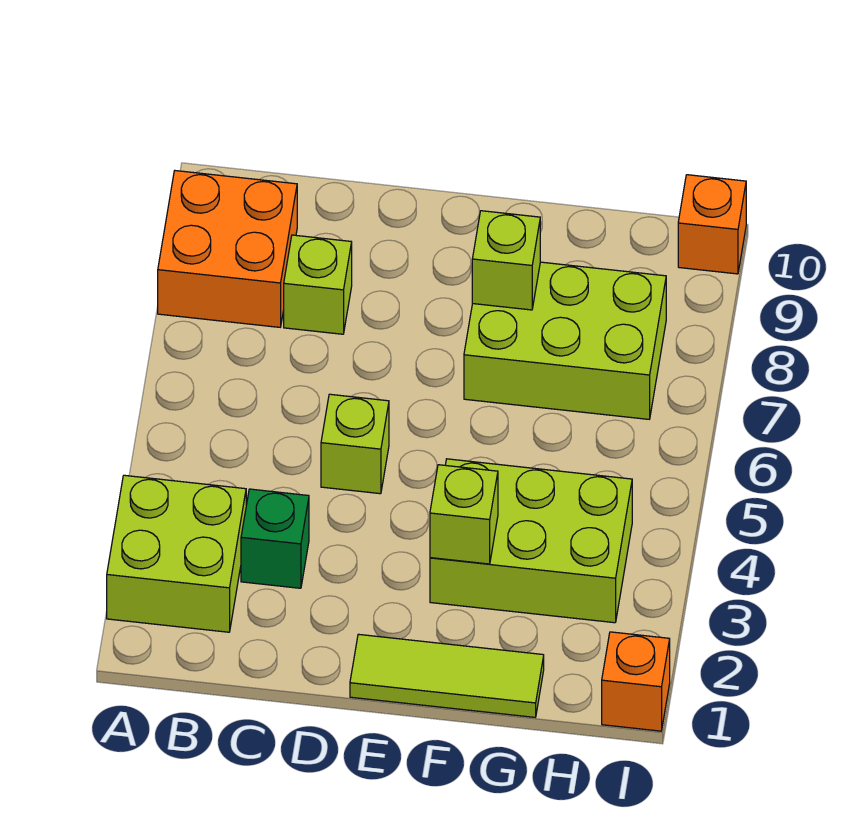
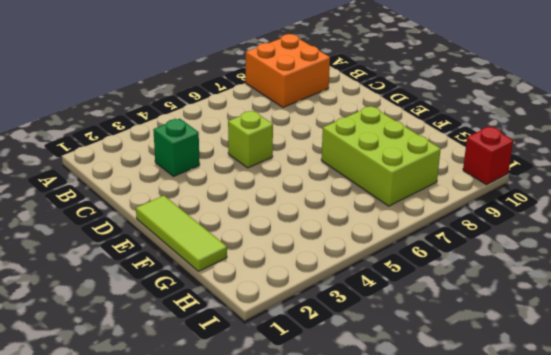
red brick I10 level 1 -> orange brick I10 level 1
none -> lime brick A2:B3 level 1
none -> lime brick C8 level 1
none -> lime brick F3:H4 level 1

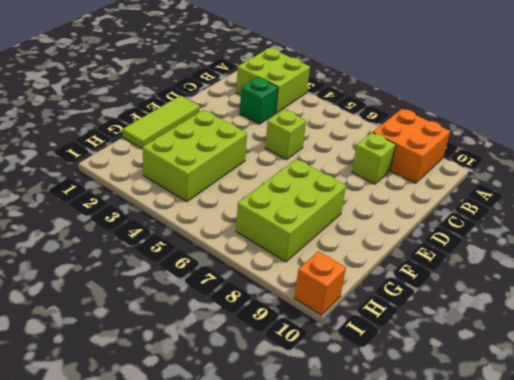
none -> orange brick I1 level 1
none -> lime brick F3 level 2
none -> lime brick F8 level 2

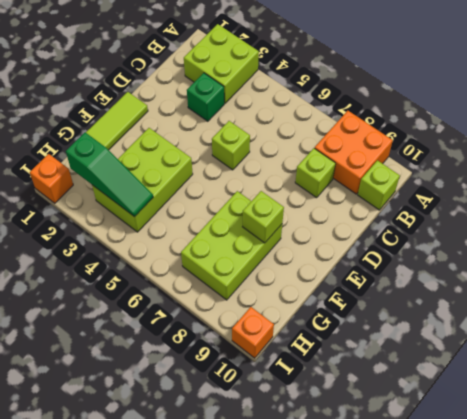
lime brick B10 level 1 -> lime brick F3 level 2
green slope H2:H4 level 2 top 2 -> none

